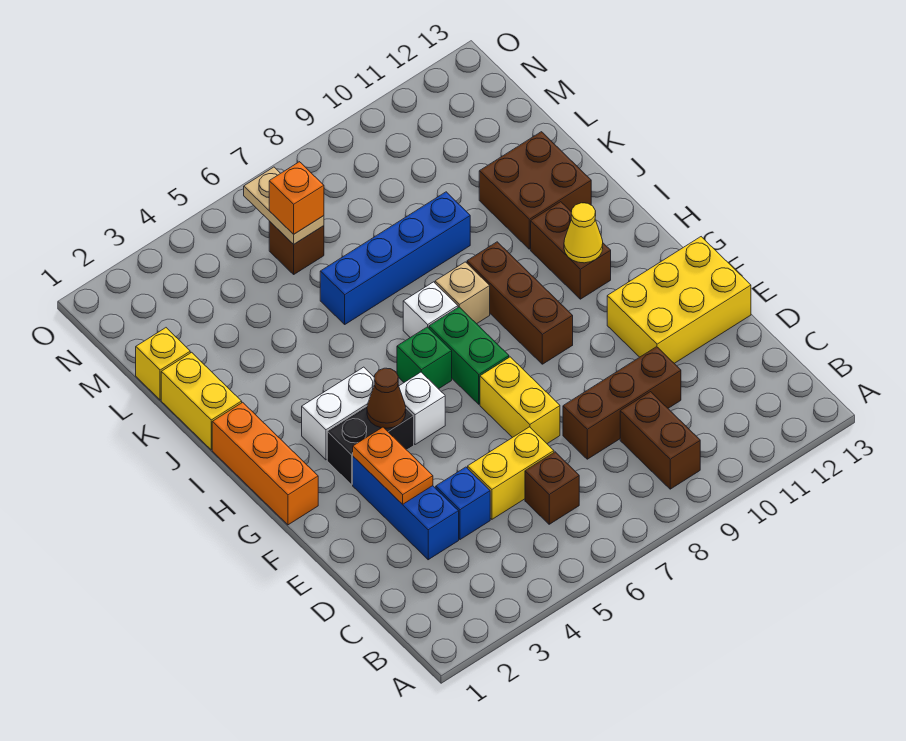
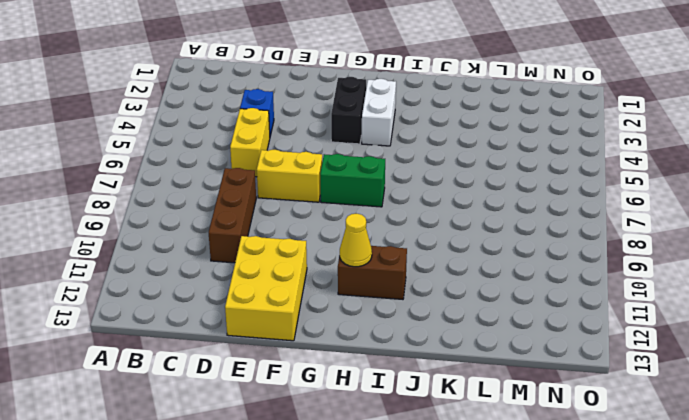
none -> brown brick B9:C9 level 1
none -> brown brick C6 level 1
none -> blue brick D3:F3 level 1

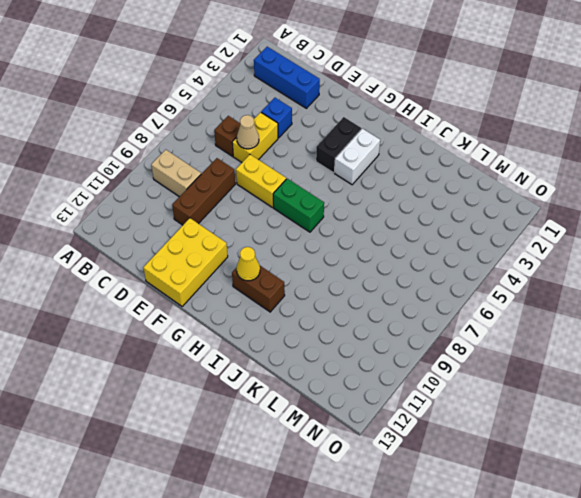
blue brick B2:D2 level 1 -> blue brick D3:F3 level 1
tan brick B9:C9 level 1 -> brown brick B9:C9 level 1
tan cone D6 level 2 -> none
none -> orange brick G1:I1 level 1
none -> white brick G5 level 1
none -> brown brick G9:I9 level 1

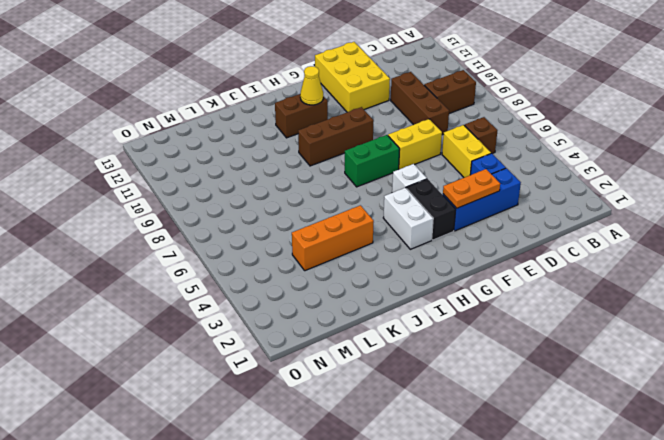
orange brick J4:L4 level 1 -> orange brick G1:I1 level 1
none -> green brick H6 level 1
none -> white brick I7 level 1
none -> tan brick I8 level 1

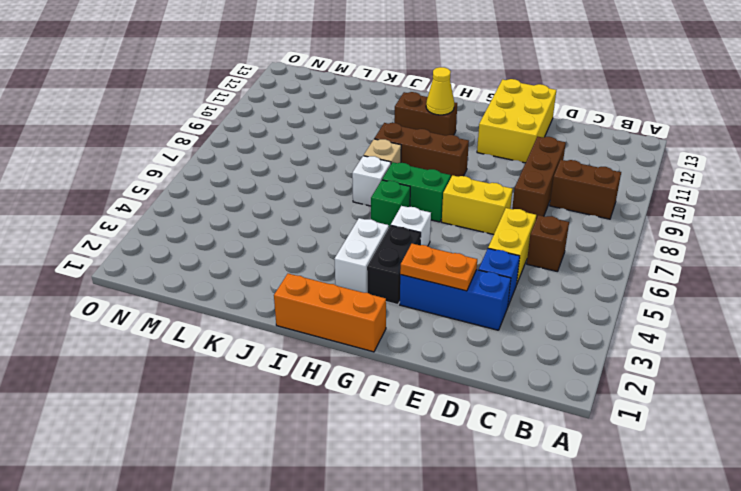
none -> yellow brick J1:K1 level 1
none -> brown brick J11:K12 level 1
none -> blue brick K6:K9 level 1

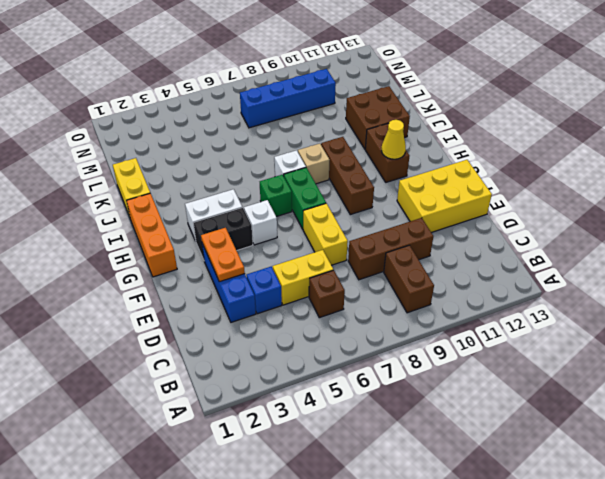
blue brick M7:M10 level 1 -> blue brick K6:K9 level 1
none -> yellow brick L1 level 1
none -> brown brick M6 level 1
none -> brown cone G4 level 2

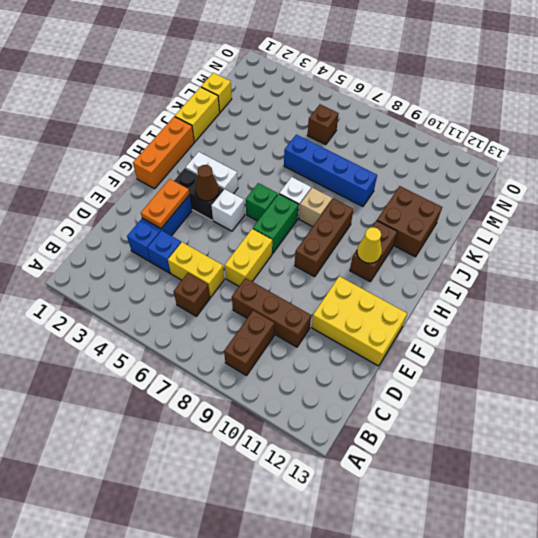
none -> tan plate M6:N6 level 2
none -> orange brick M6 level 3

